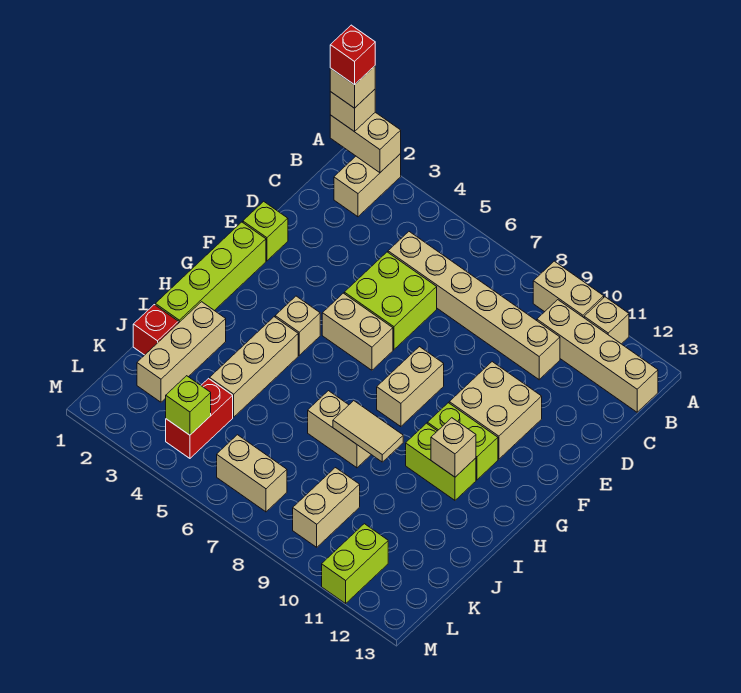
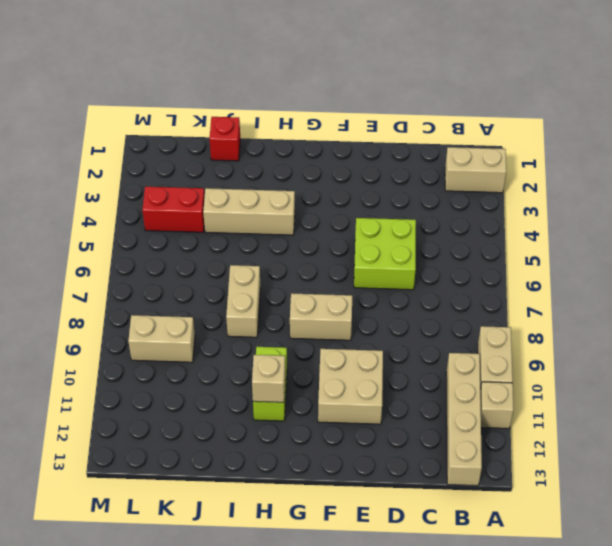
none -> tan brick C5:C10 level 1
none -> lime brick E1 level 1
none -> lime brick F1:I1 level 1

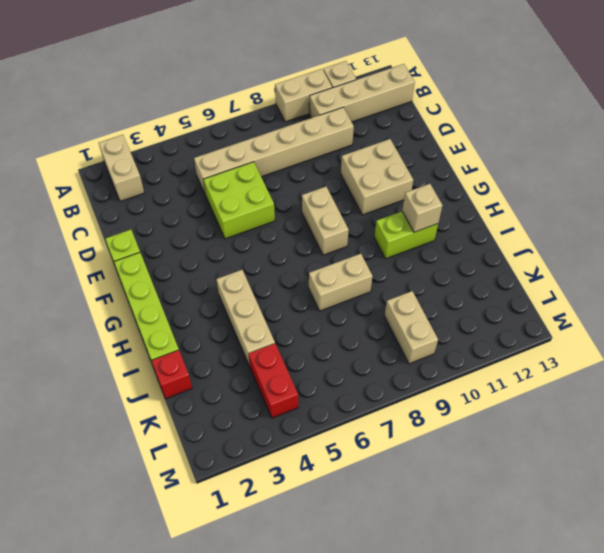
none -> tan brick F5:F6 level 1
none -> tan brick G4 level 1
none -> lime brick G10:G11 level 1

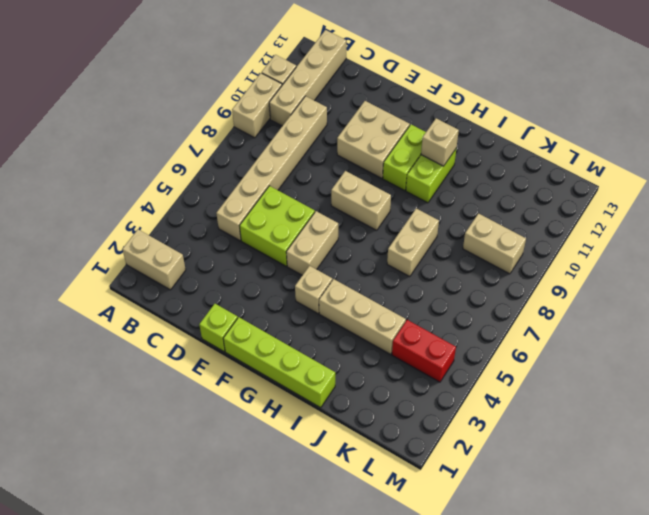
none -> tan brick I2:K2 level 1
none -> red brick J1 level 1
none -> tan brick L6:L7 level 1

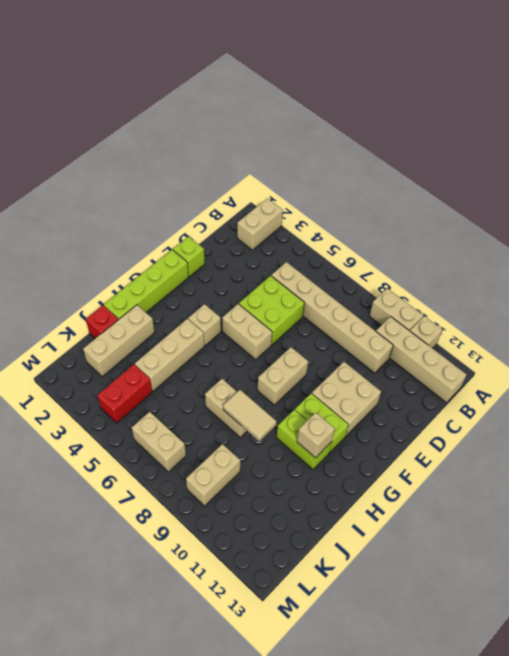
none -> lime brick L11:M11 level 1
none -> tan brick A1:A2 level 2
none -> lime brick L4 level 2

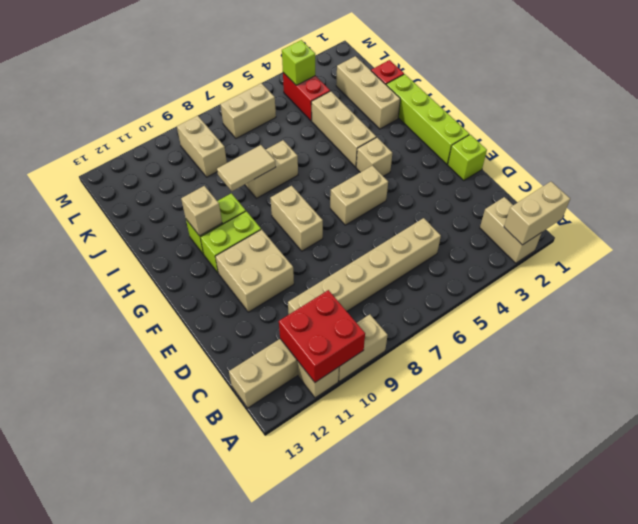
red brick A10:B11 level 2 -> none
none -> lime brick D5:E6 level 1
none -> lime brick L11:M11 level 1
none -> tan brick A1 level 3

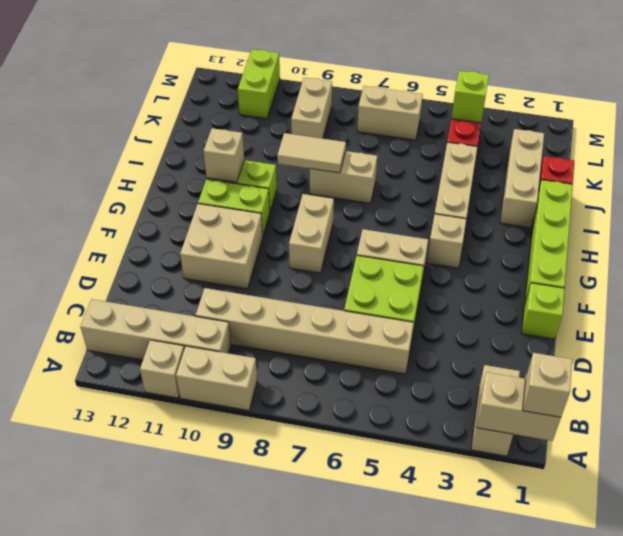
none -> tan brick A1 level 4
none -> red brick A1 level 5

